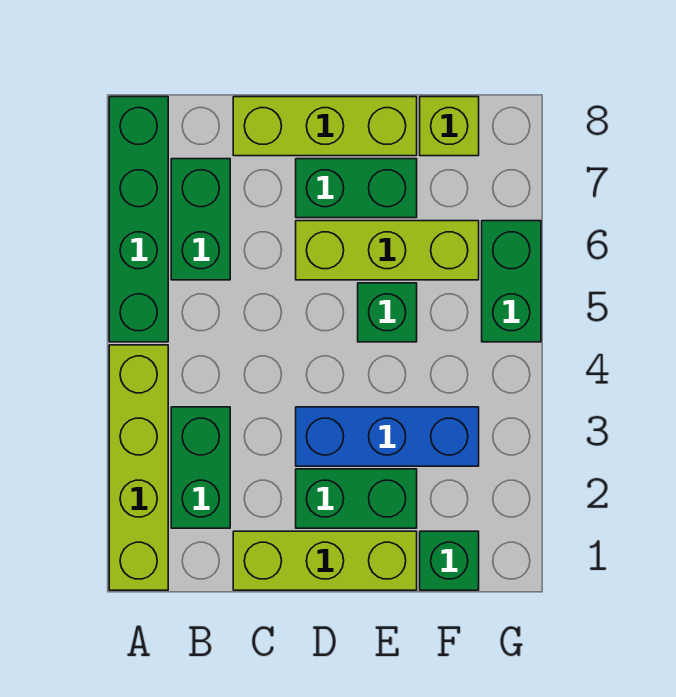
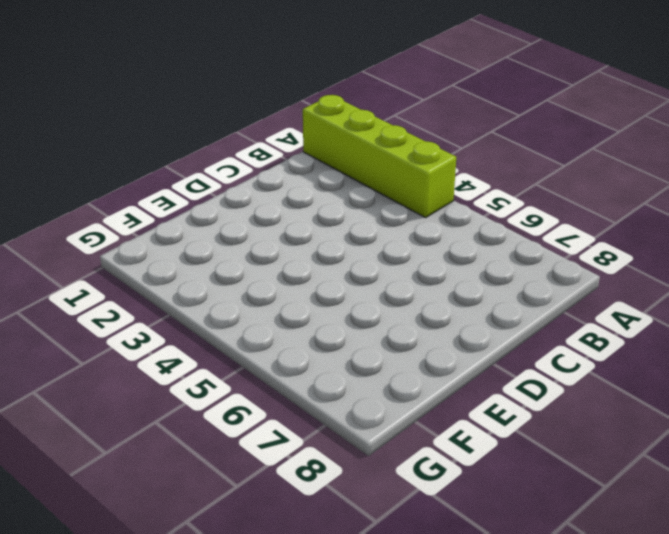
none -> green brick A5:A8 level 1
none -> green brick B2:B3 level 1
none -> green brick B6:B7 level 1

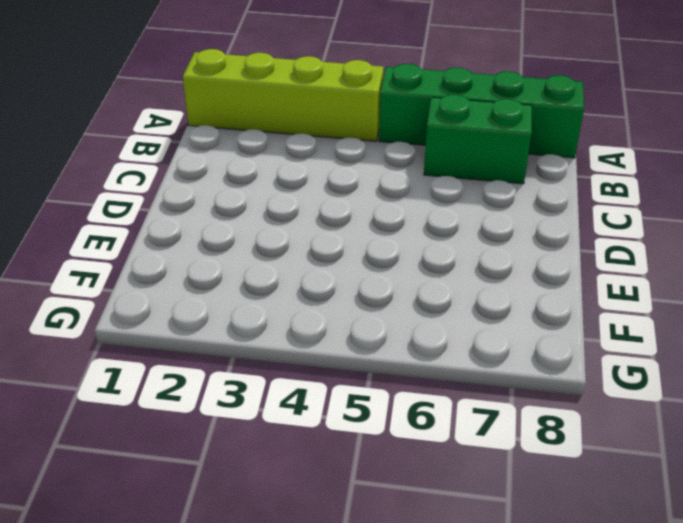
none -> green brick B2:B3 level 1
none -> lime brick C1:E1 level 1
none -> lime brick C8:E8 level 1

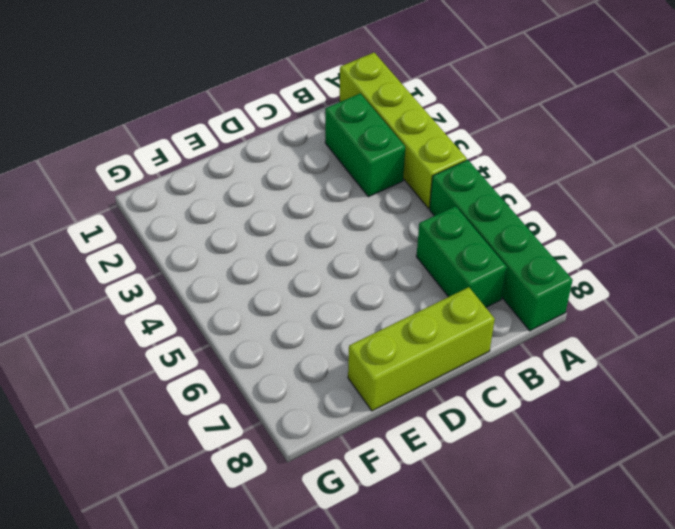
none -> lime brick C1:E1 level 1
none -> green brick D2:E2 level 1
none -> blue brick D3:F3 level 1

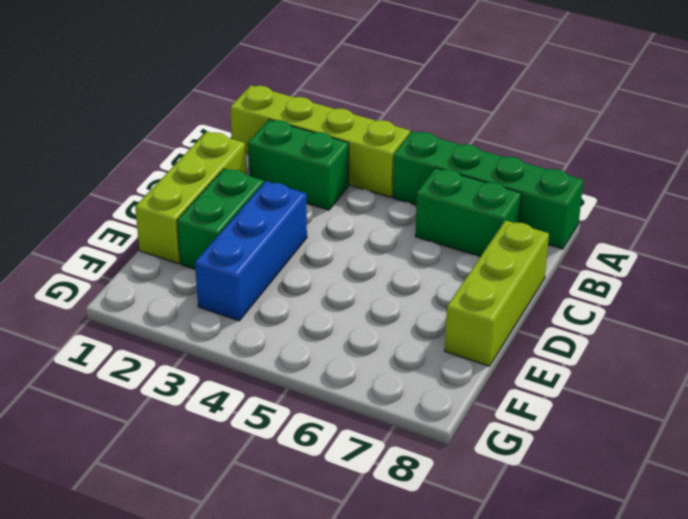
none -> lime brick D6:F6 level 1
none -> green brick D7:E7 level 1
none -> green brick E5 level 1

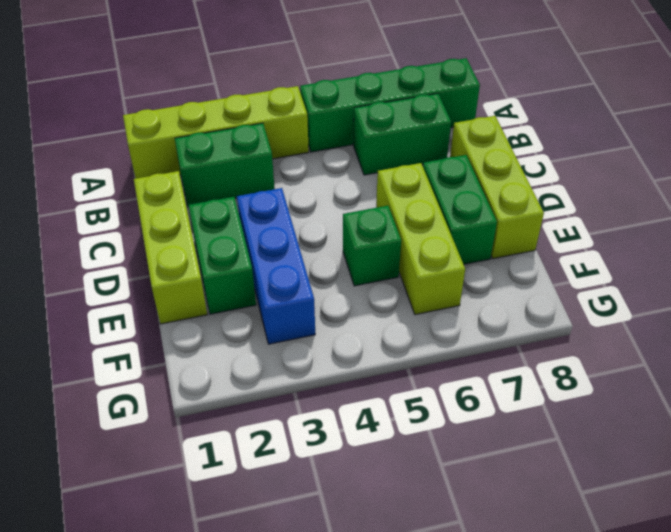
none -> green brick F1 level 1
none -> lime brick F8 level 1
none -> green brick G5:G6 level 1

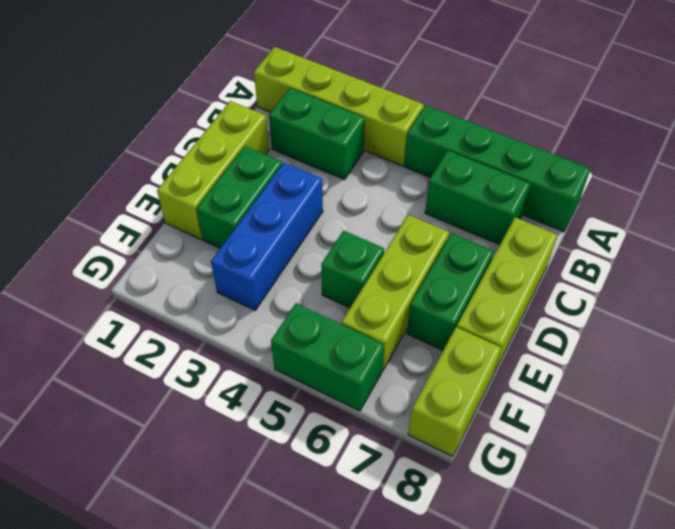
lime brick F8:G8 level 1 -> lime brick F8 level 1
none -> green brick F1 level 1

